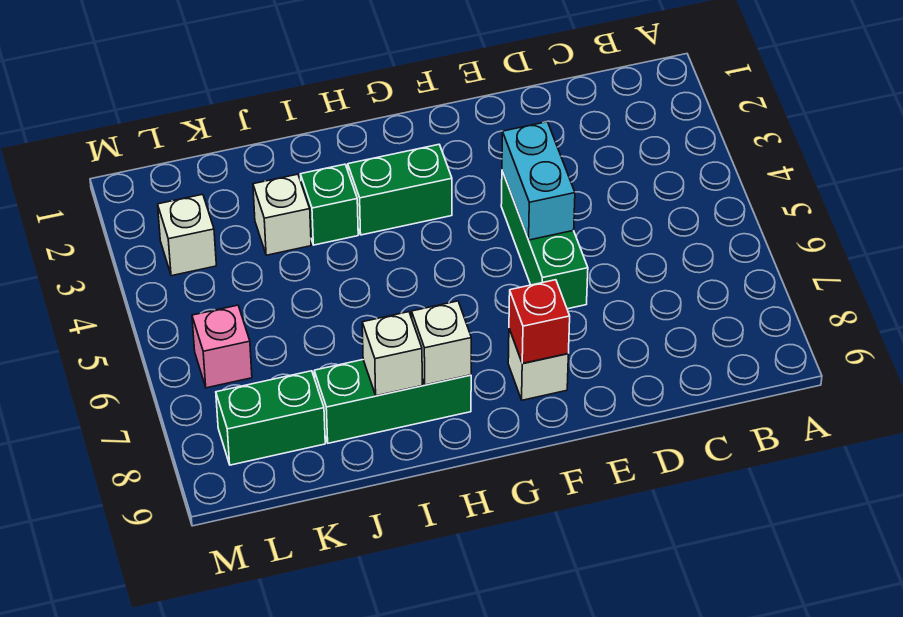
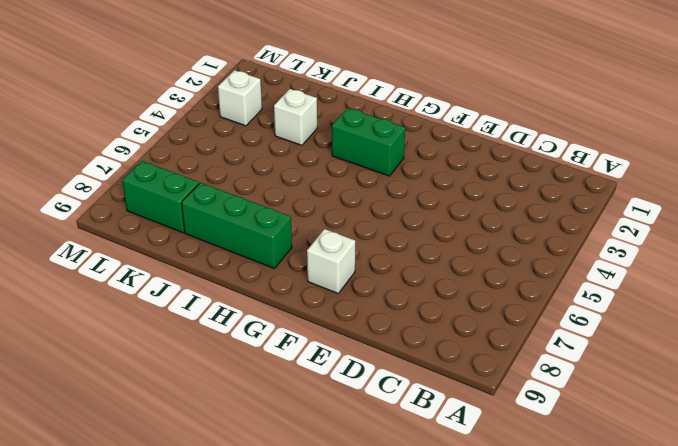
none -> green brick E4:E6 level 1
none -> green brick I3 level 1
none -> pink brick L6 level 1

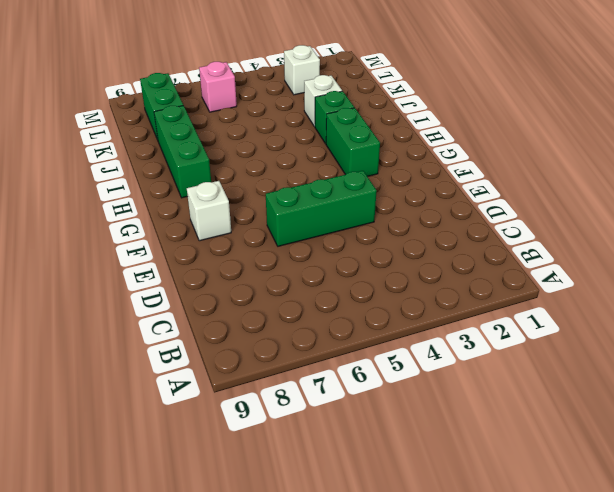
none -> cyan brick E4:E5 level 2
none -> red brick F8 level 2
none -> white brick H8 level 2

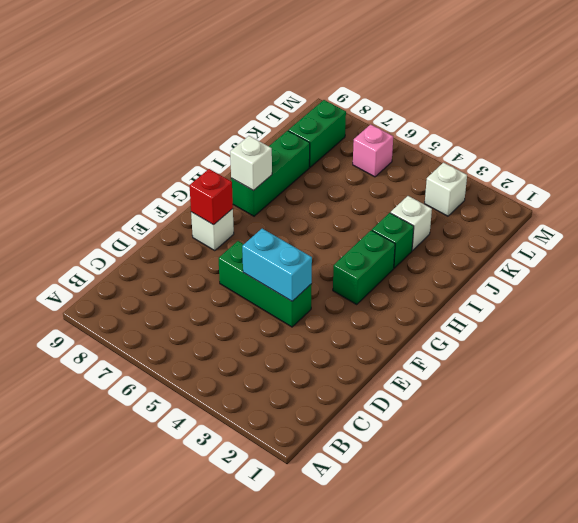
none -> white brick I8 level 2

